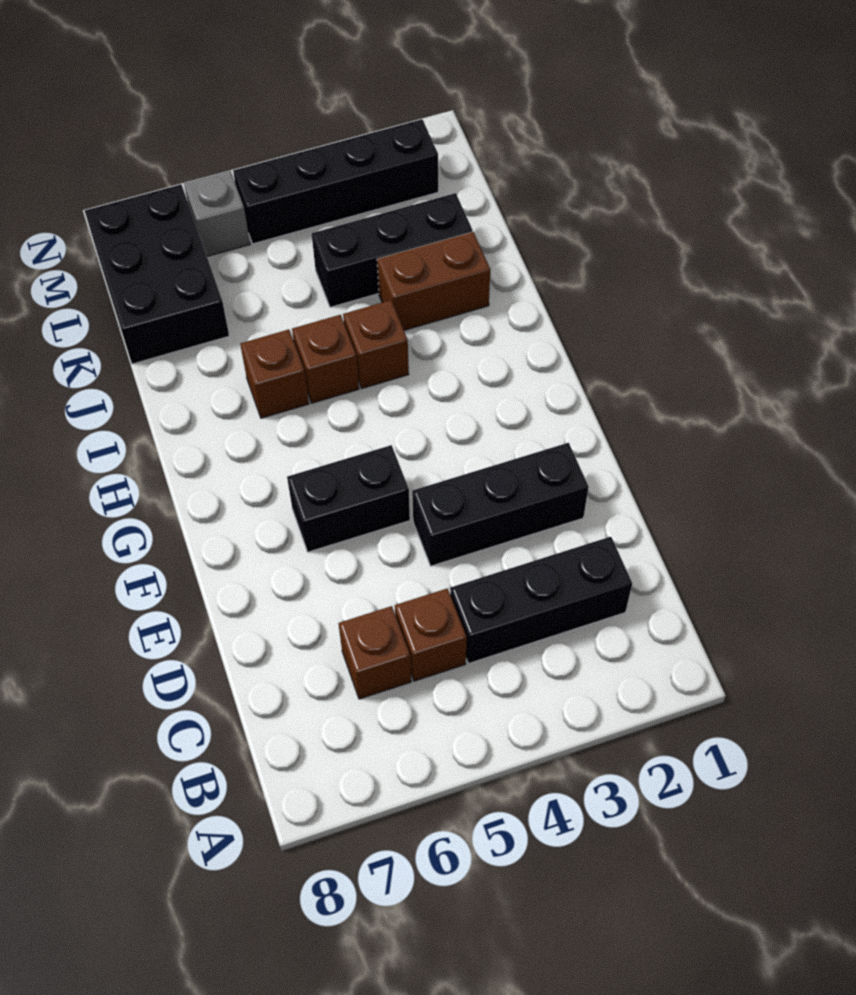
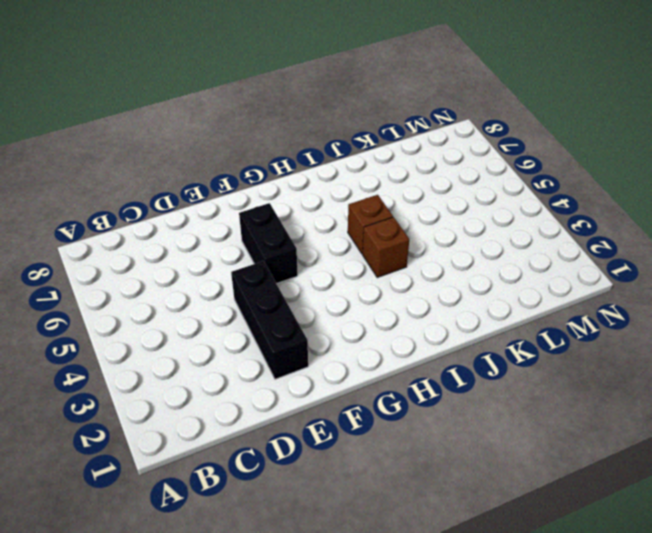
none -> black brick C2:C4 level 1
none -> brown brick C5 level 1
none -> brown brick C6 level 1

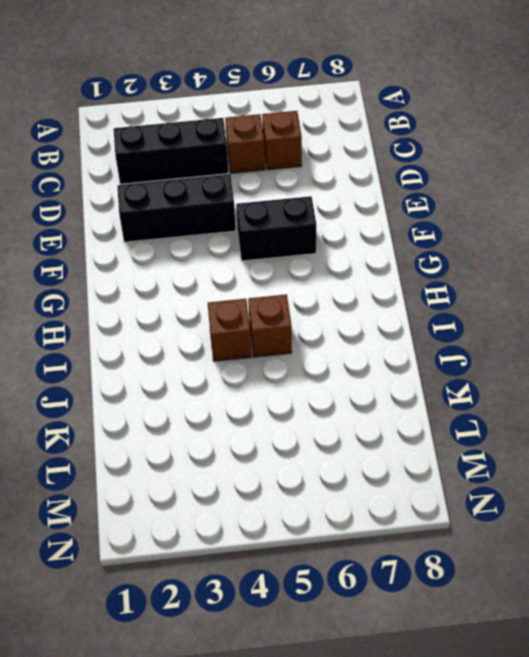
none -> brown brick I6 level 1
none -> brown brick J2:J3 level 1
none -> black brick K2:K4 level 1

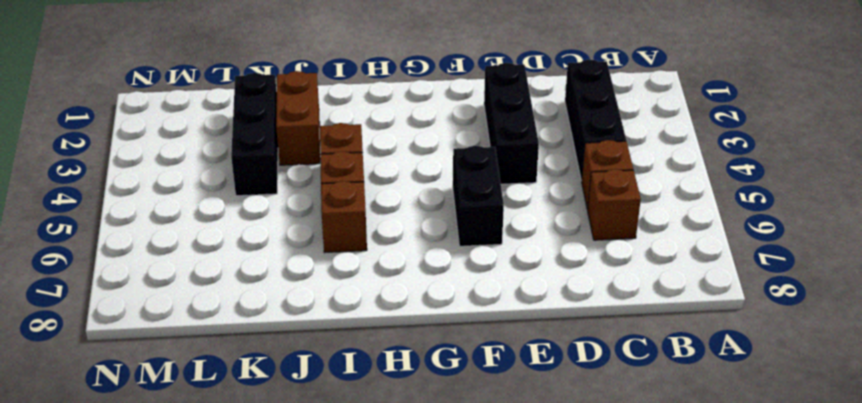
none -> black brick K7:M8 level 1
none -> black brick M2:M5 level 1
none -> grey brick M6 level 1

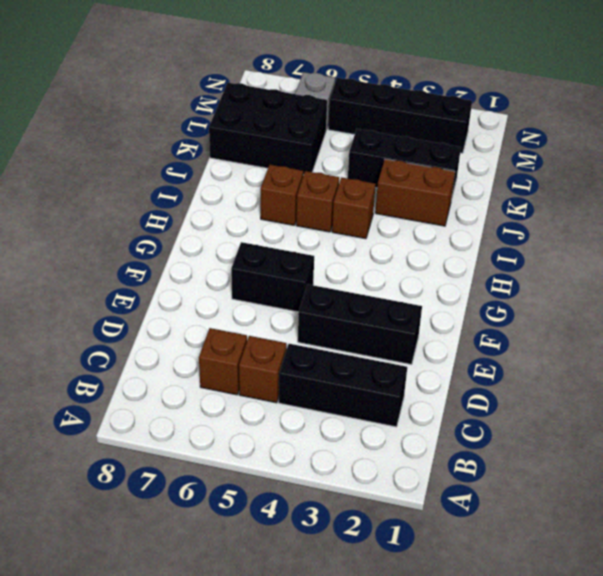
black brick K6:L8 level 1 -> black brick K7:M8 level 1

